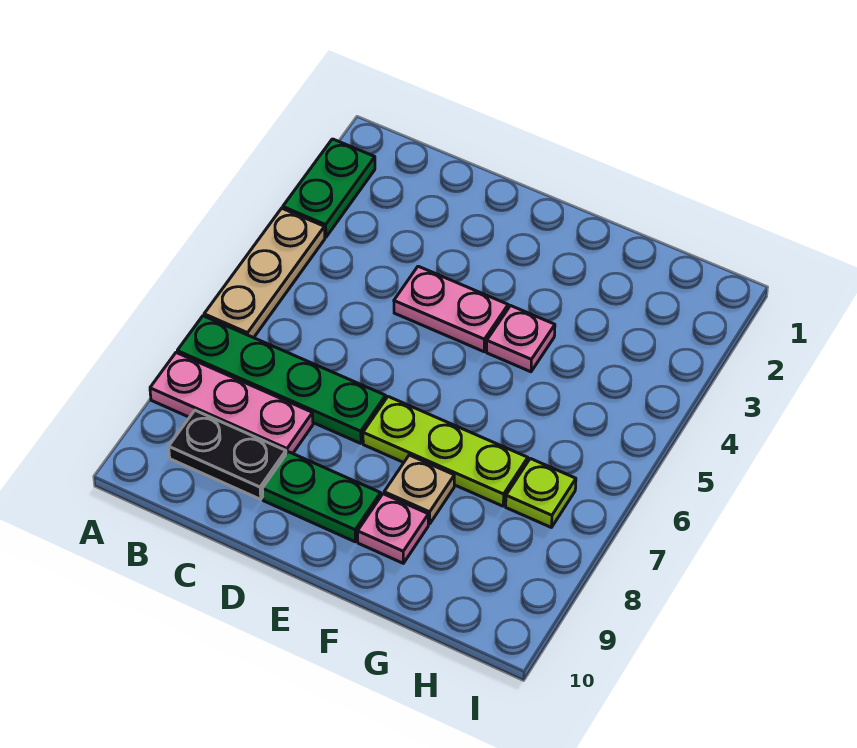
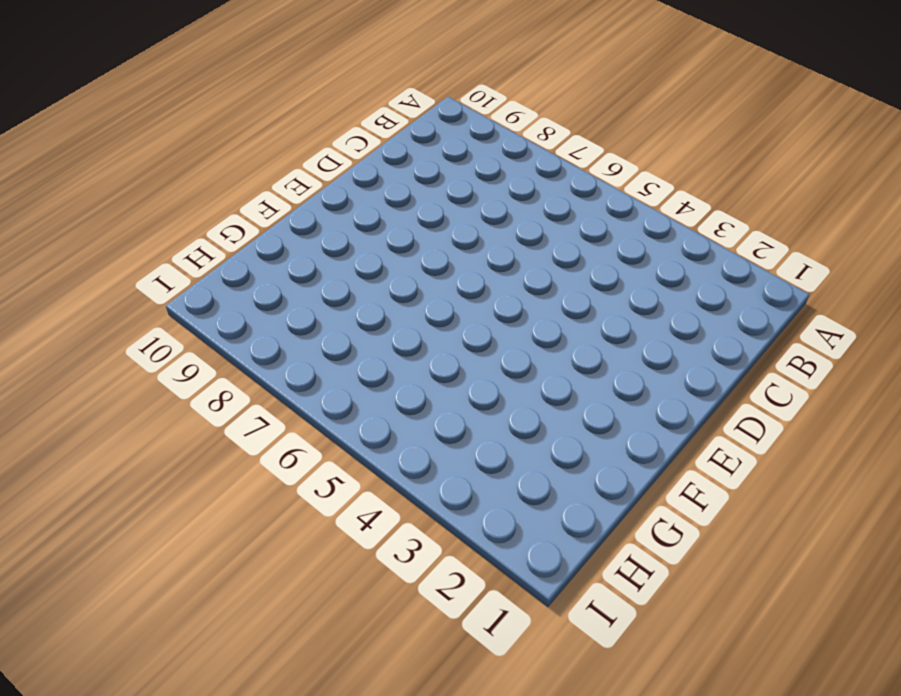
none -> green plate A2:A3 level 1
none -> tan plate A4:A6 level 1
none -> green plate A7:D7 level 1

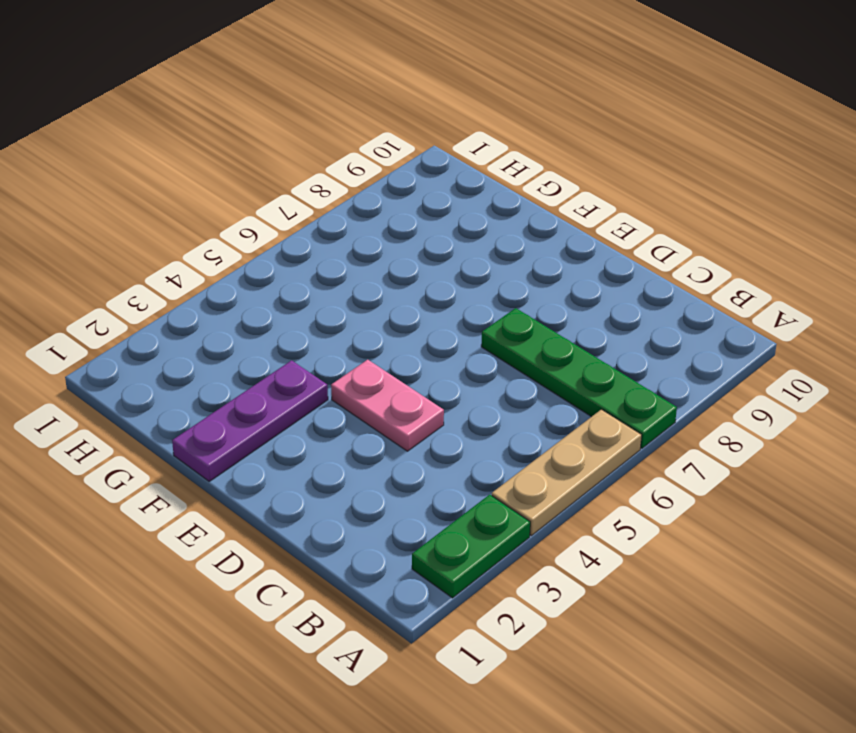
purple plate F1:F3 level 1 -> none
none -> pink plate A8:C8 level 1
none -> black plate B9:C9 level 1
none -> green plate D9:E9 level 1

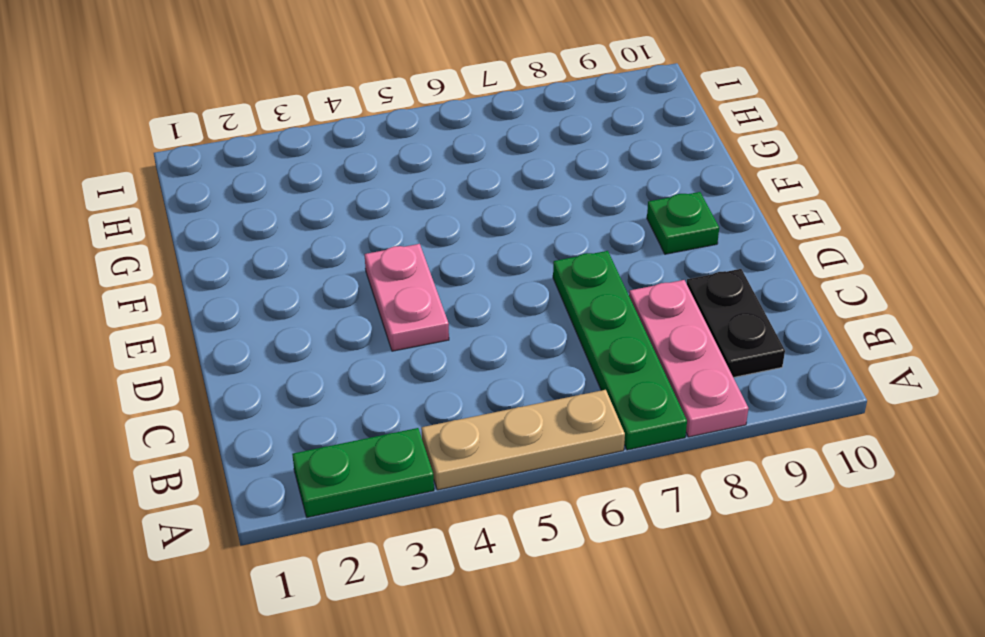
green plate E9 level 1 -> green plate D9:E9 level 1
none -> lime plate E7:G7 level 1
none -> pink plate F4 level 1
none -> tan plate F8 level 1

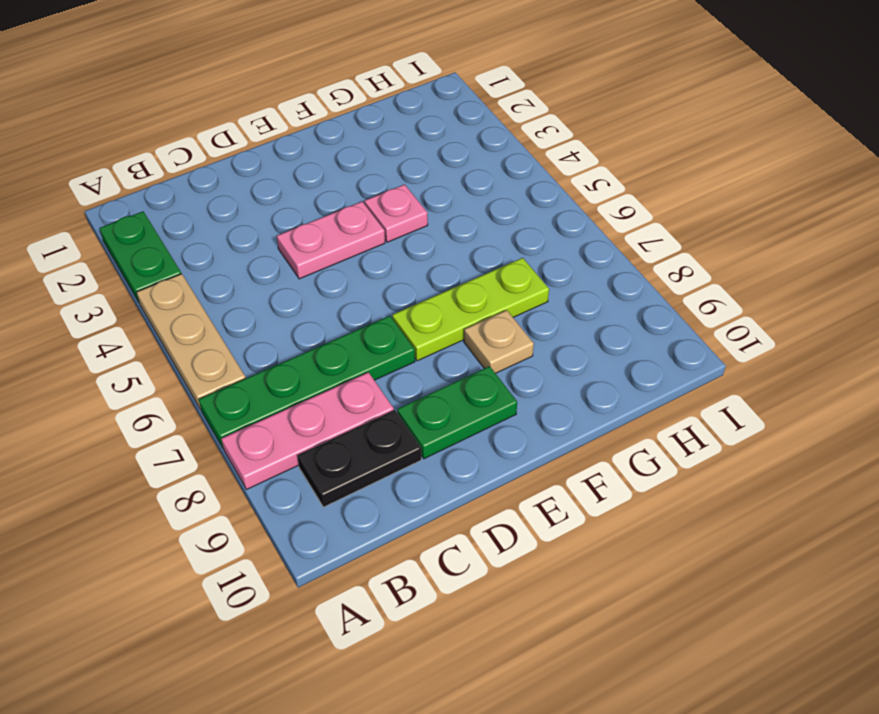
none -> pink plate F9 level 1
none -> lime plate H7 level 1

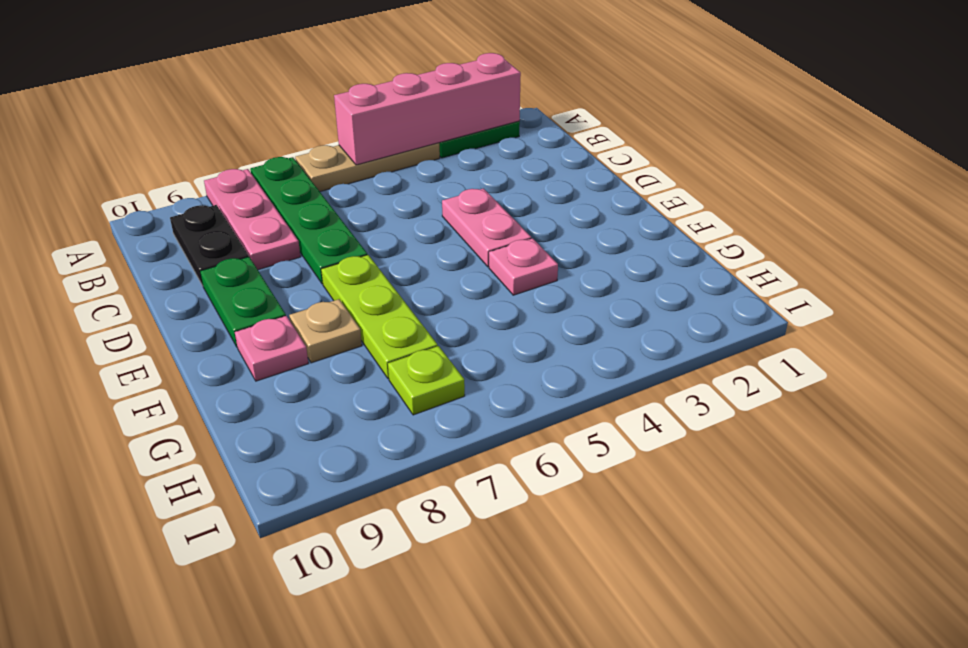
pink brick A2:A5 level 2 -> none

